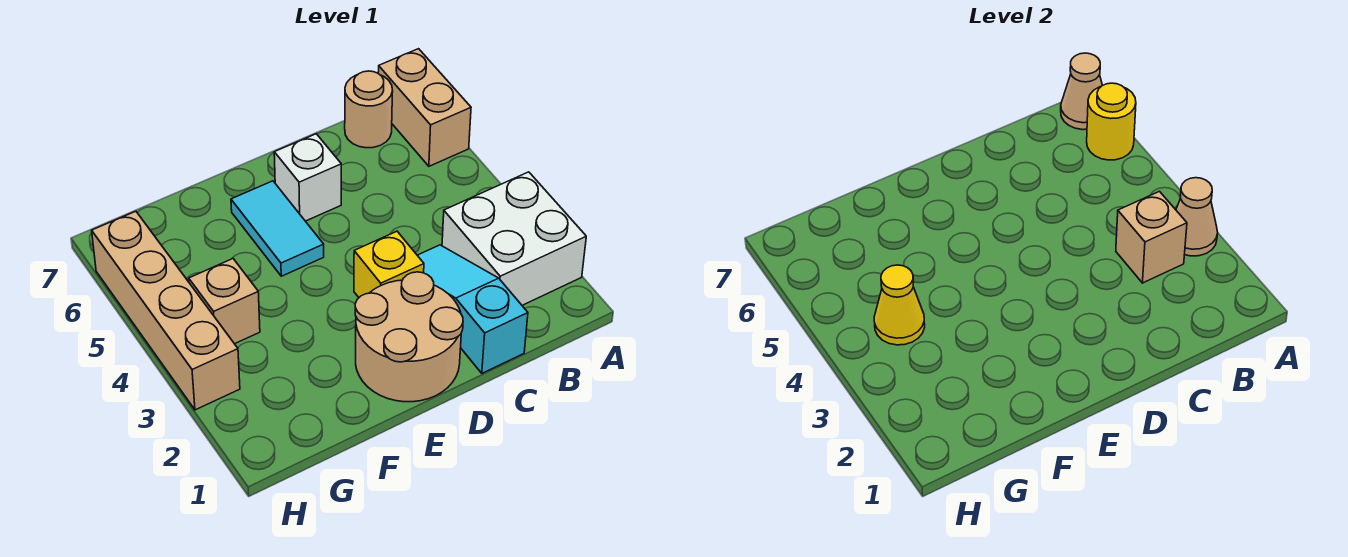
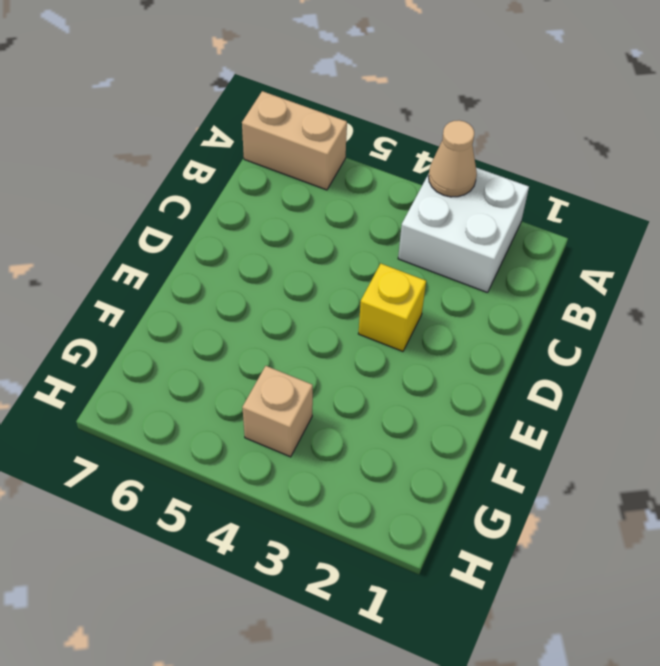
none -> tan round brick B7 level 1
none -> cyan slope C1:C3 level 1 top 1
none -> tan round brick D1:E2 level 1

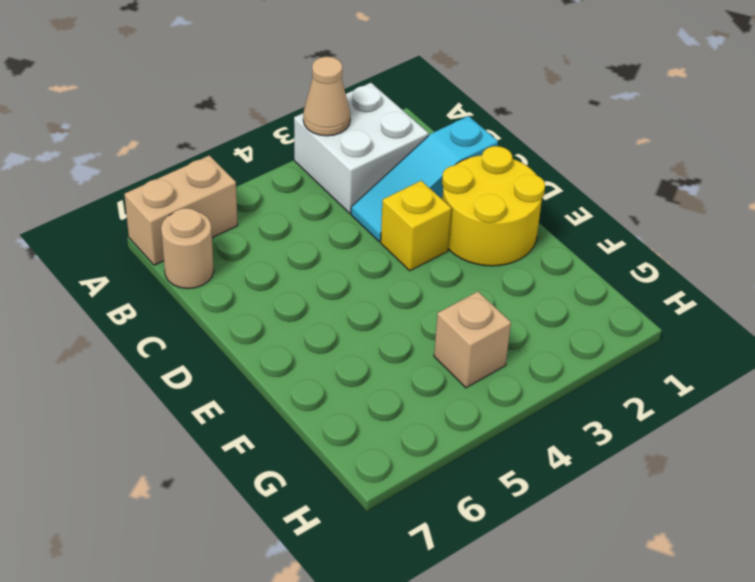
yellow round brick D1:E2 level 1 -> tan round brick D1:E2 level 1
none -> white brick D6 level 1
none -> cyan tile E5:E6 level 1
none -> tan brick H3:H6 level 1

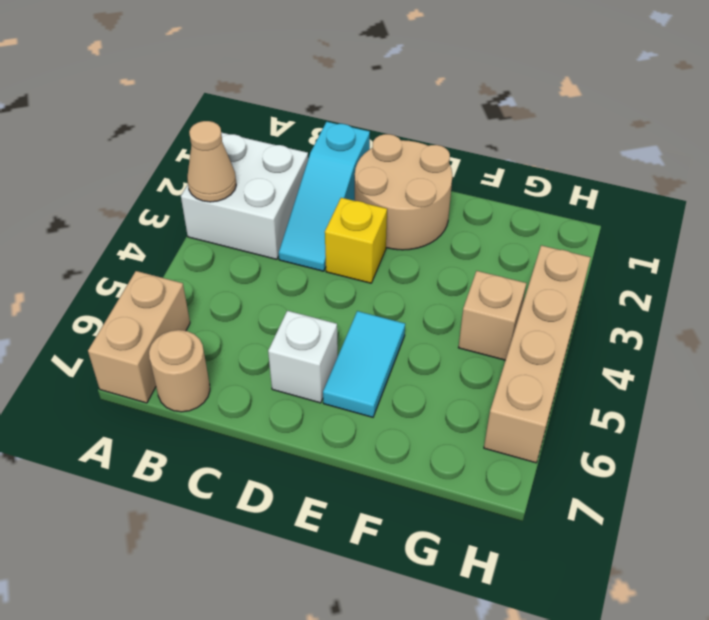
none -> yellow round brick A6 level 2
none -> tan cone A7 level 2
none -> tan brick B3 level 2

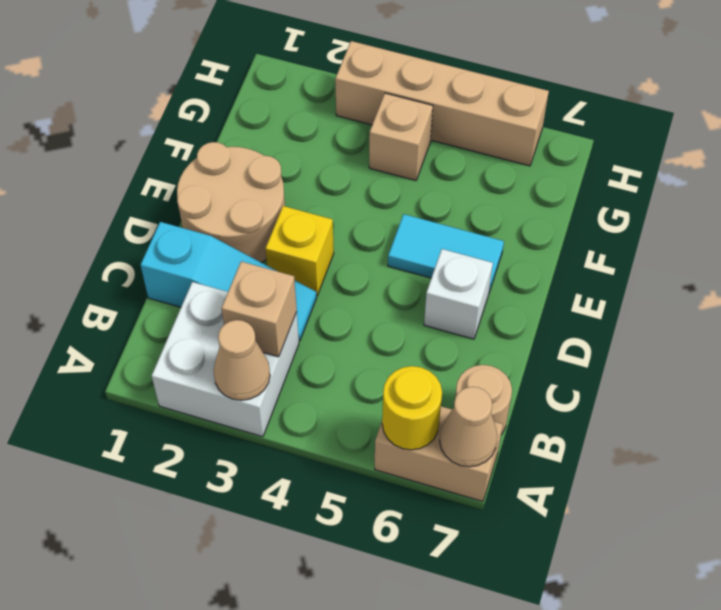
none -> yellow cone G4 level 2

